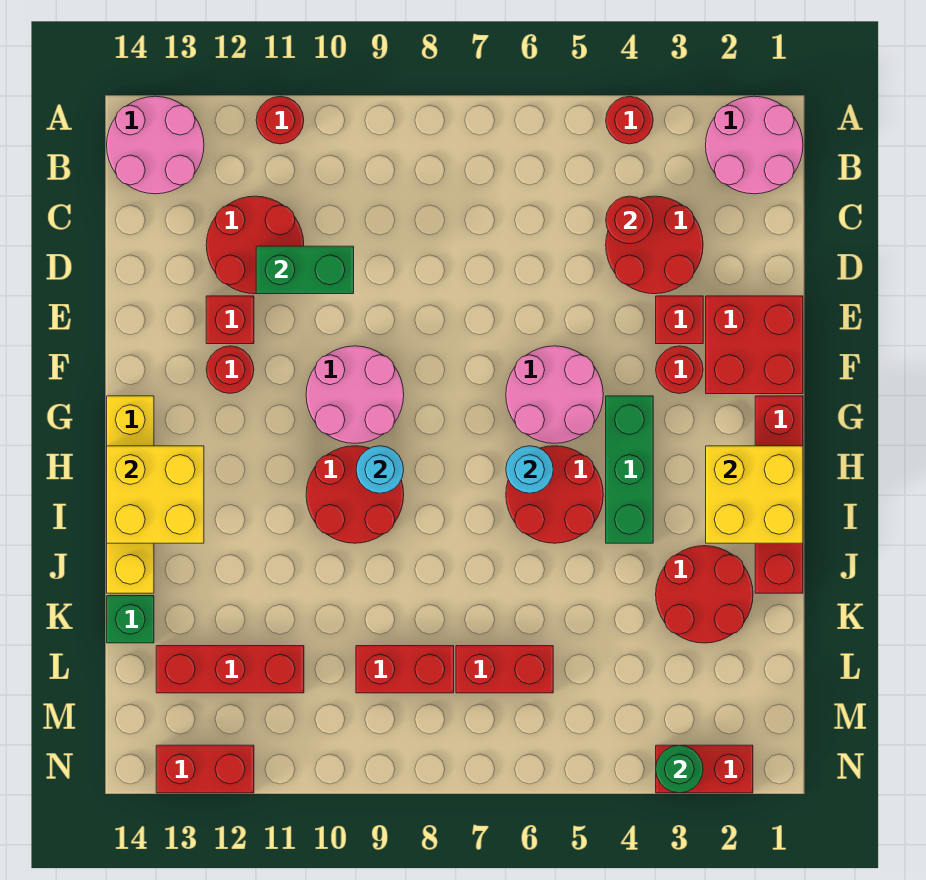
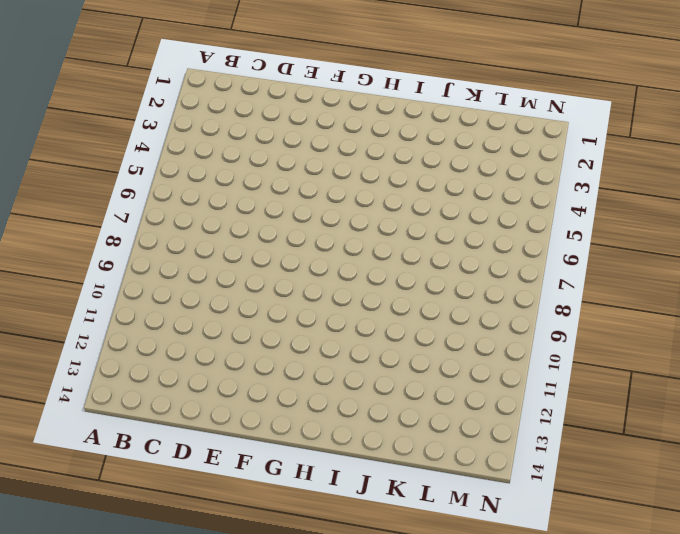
none -> pink round brick A1:B2 level 1
none -> red round brick A4 level 1
none -> red round brick A11 level 1
none -> pink round brick A13:B14 level 1

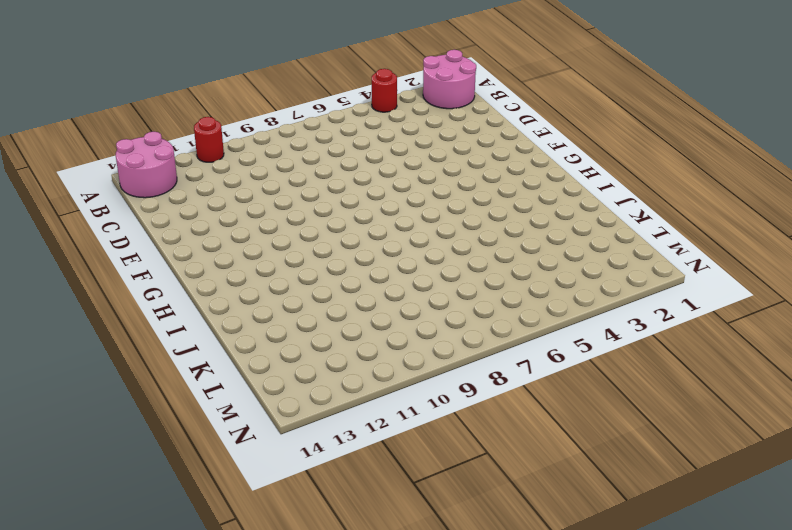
none -> red round brick C3:D4 level 1
none -> red round brick C11:D12 level 1
none -> red brick E1:F2 level 1
none -> red brick E3 level 1

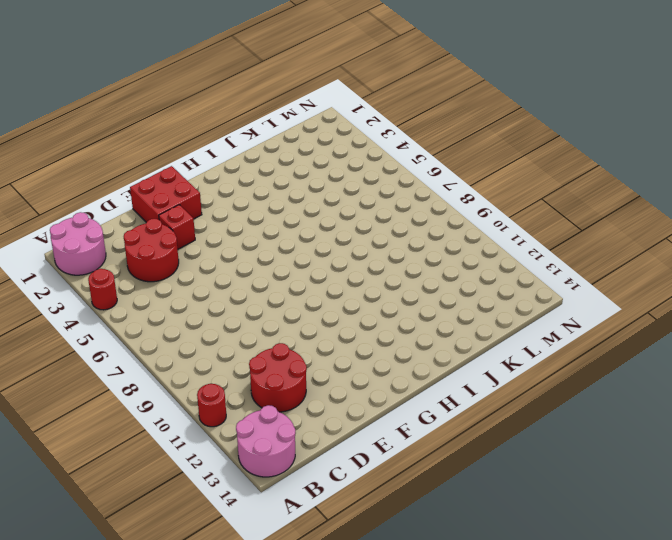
none -> red brick E12 level 1
none -> red round brick F3 level 1
none -> pink round brick F5:G6 level 1
none -> pink round brick F9:G10 level 1

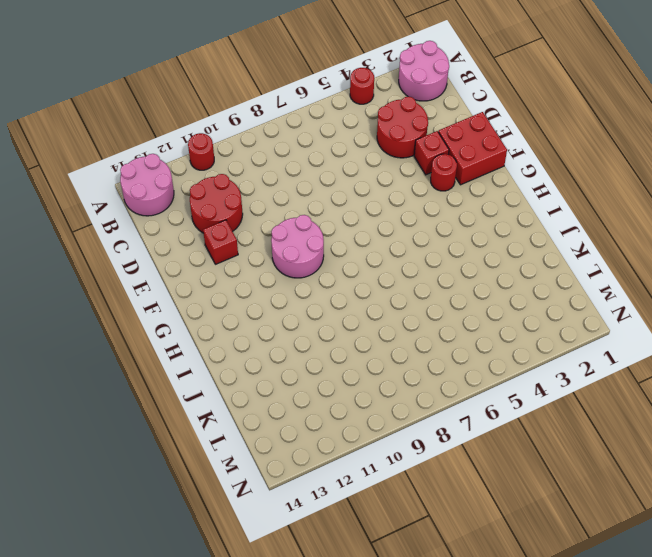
none -> pink round brick F5:G6 level 1
none -> red round brick F12 level 1
none -> red brick G1:J1 level 1
none -> green brick G4:I4 level 1

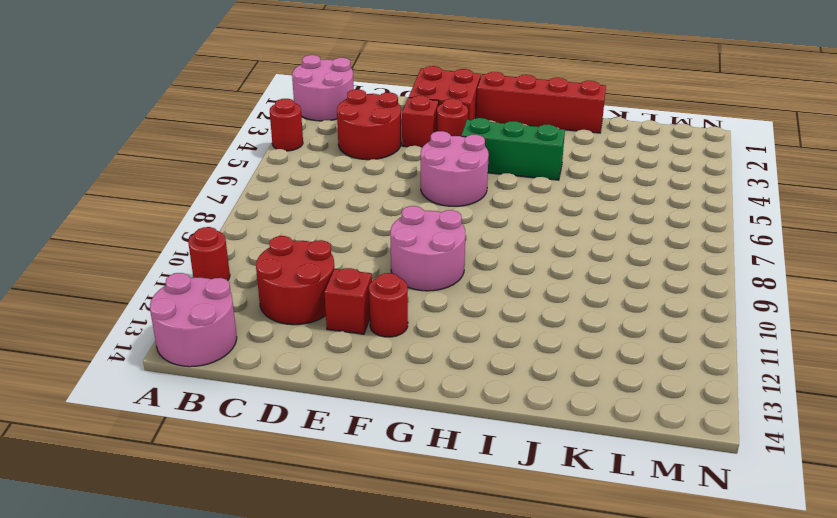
none -> yellow brick G14:J14 level 1
none -> red round brick H5:I6 level 1
none -> red round brick H9:I10 level 1
none -> red round brick J2:K3 level 1

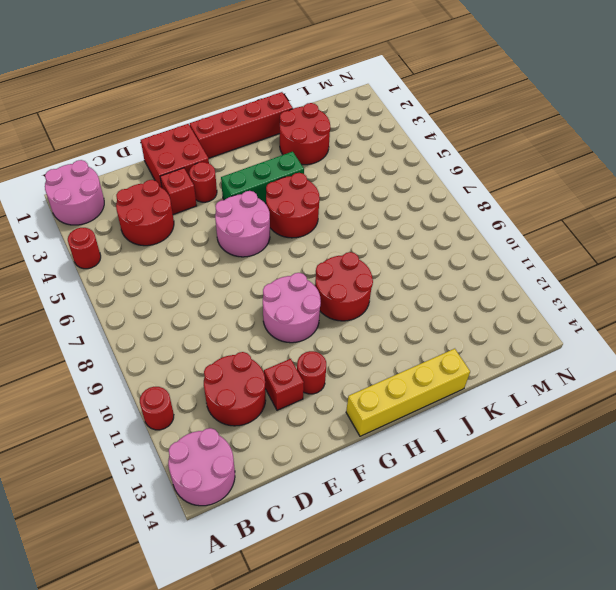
none -> green brick K14 level 1
none -> red brick L6:L7 level 1
none -> red brick L8:L9 level 1
none -> red brick L11:L13 level 1

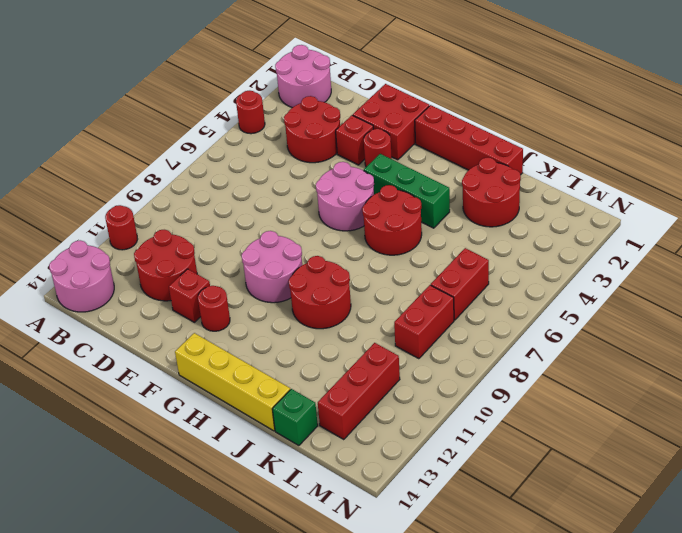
none -> red brick N2:N3 level 1
none -> red brick N12:N13 level 1
none -> red round brick C4 level 2
none -> green brick D10:D11 level 2

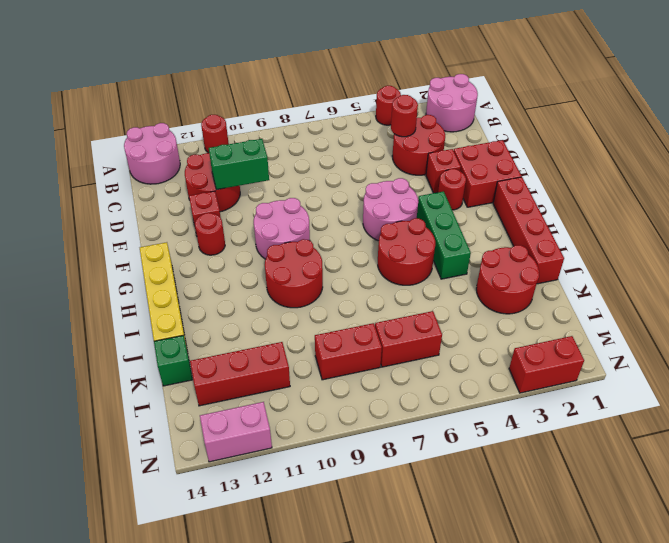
pink brick N12:N13 level 1 -> red brick N12:N13 level 1
none -> yellow brick H1:I2 level 2
none -> cyan round brick H6 level 2
none -> cyan round brick H9 level 2
none -> yellow brick H13:I14 level 2

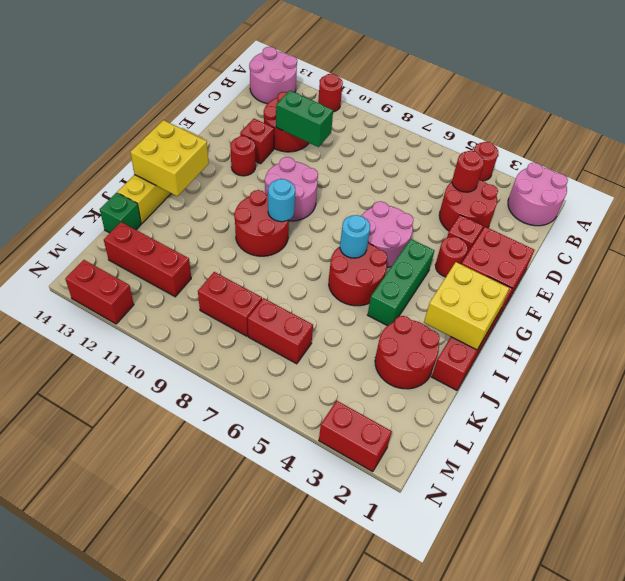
none -> green round brick N3 level 2

